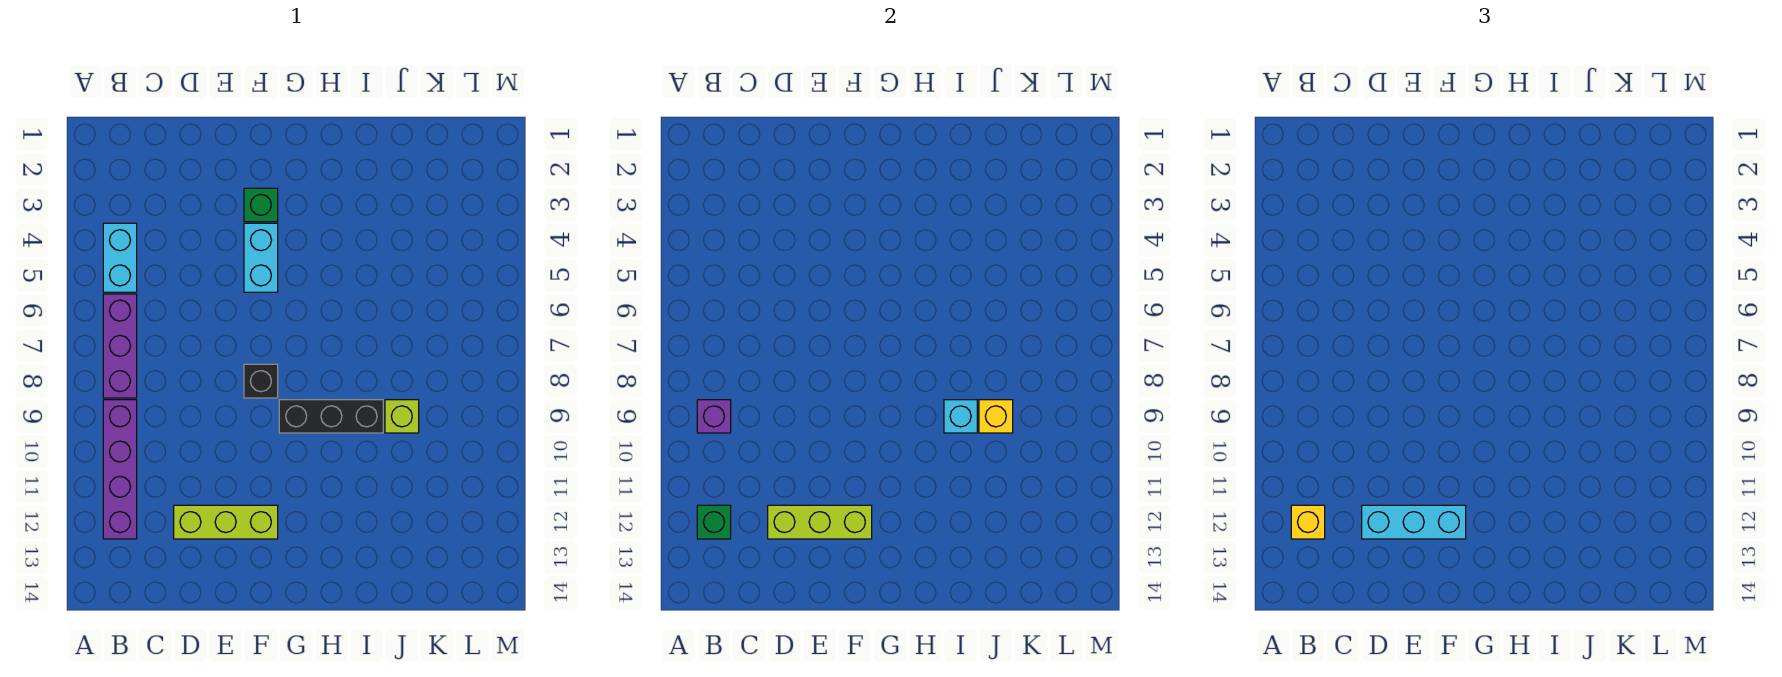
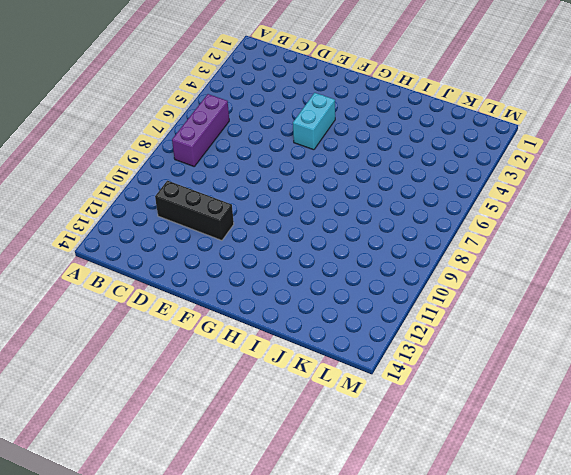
black brick C11:E11 level 1 -> black brick G9:I9 level 1
none -> cyan brick B4:B5 level 1
none -> purple brick B9:B12 level 1
none -> lime brick D12:F12 level 1

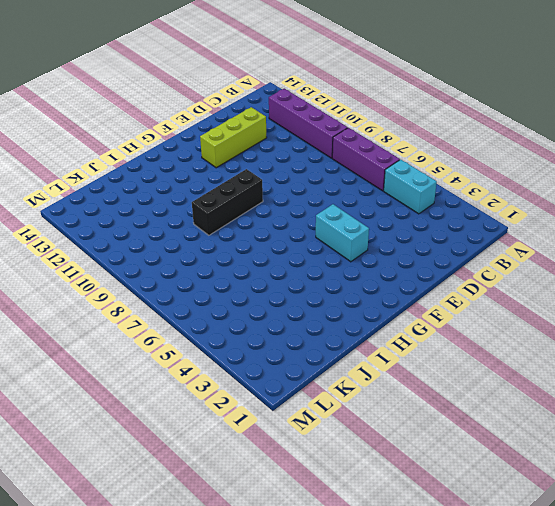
none -> green brick F3 level 1
none -> black brick F8 level 1
none -> lime brick J9 level 1

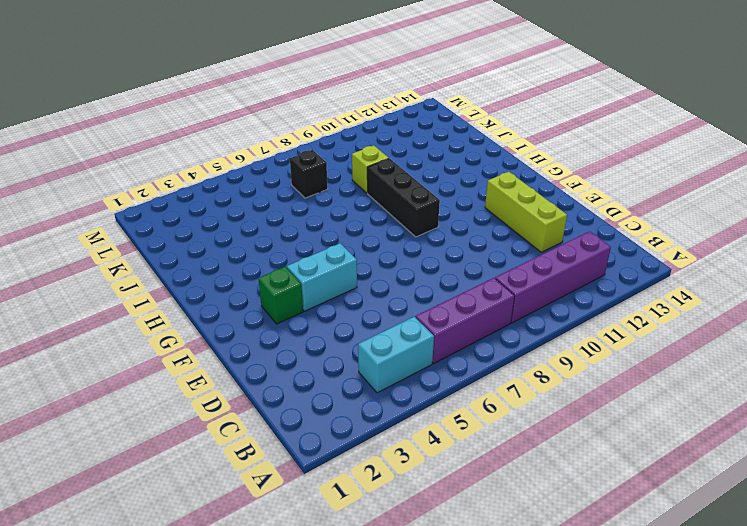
black brick K7 level 1 -> black brick F8 level 1
none -> purple brick B9 level 2
none -> green brick B12 level 2
none -> lime brick D12:F12 level 2

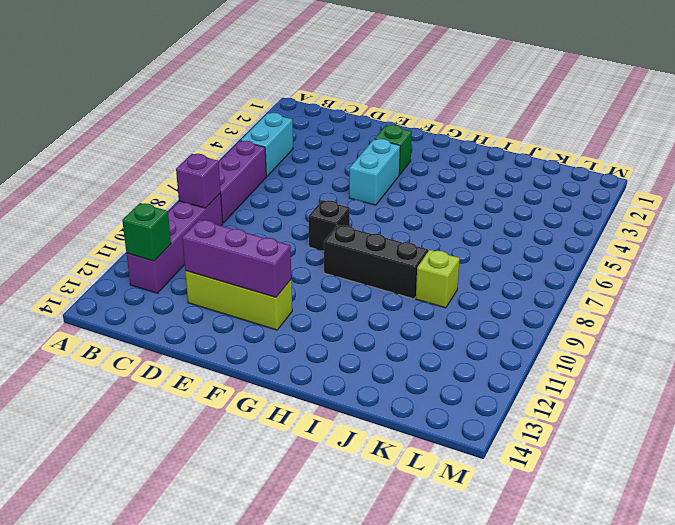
purple brick D12:F12 level 2 -> lime brick D12:F12 level 2
none -> cyan brick I9 level 2
none -> yellow brick J9 level 2
none -> yellow brick B12 level 3

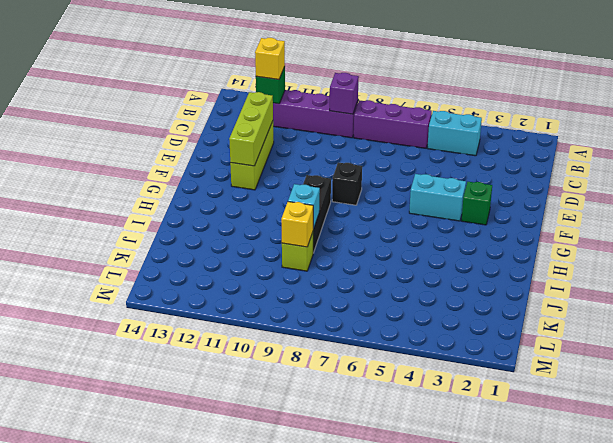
none -> cyan brick D12:F12 level 3

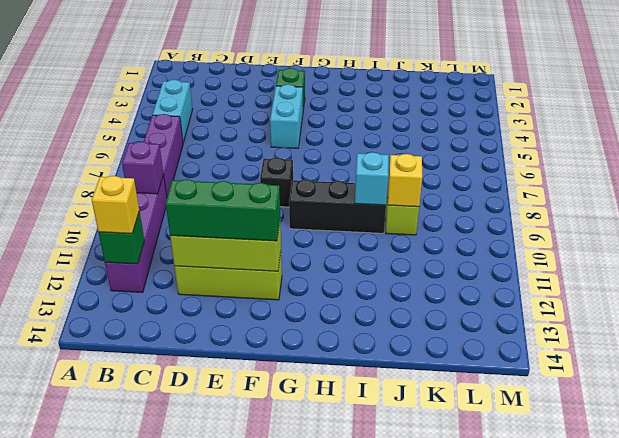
green brick D12:F12 level 3 -> cyan brick D12:F12 level 3

